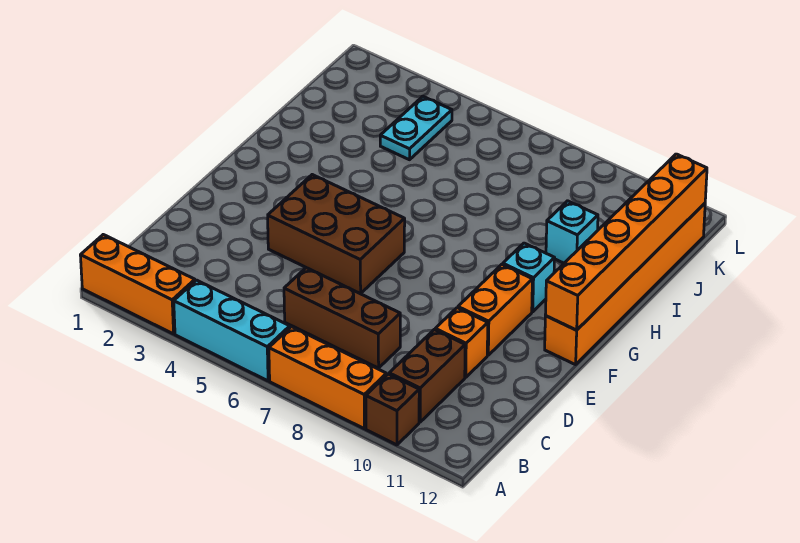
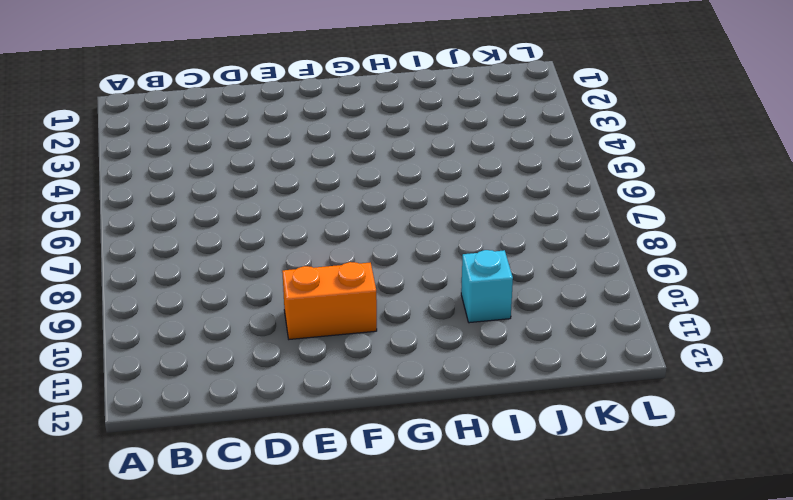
none -> orange brick A1:A3 level 1
none -> cyan brick A4:A6 level 1
none -> orange brick A7:A9 level 1

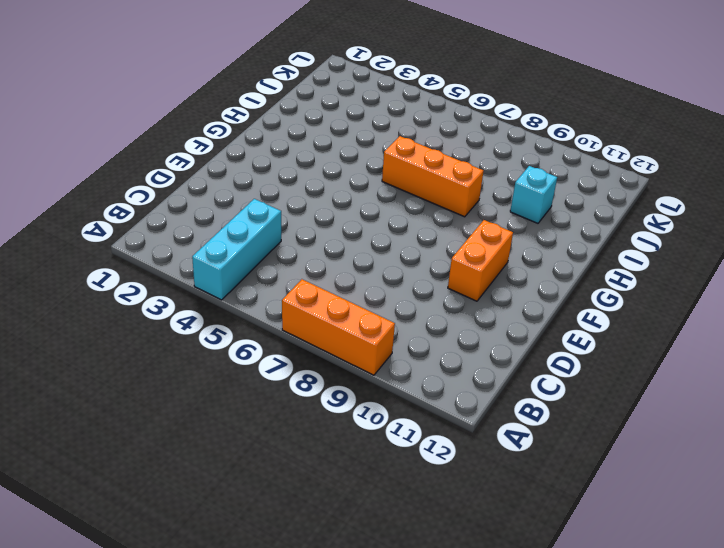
cyan brick A4:C4 level 1 -> cyan brick A4:A6 level 1
orange brick H6:H8 level 1 -> orange brick A1:A3 level 1
none -> brown brick A10 level 1
none -> brown brick B10:C10 level 1
none -> brown brick C6:C8 level 1

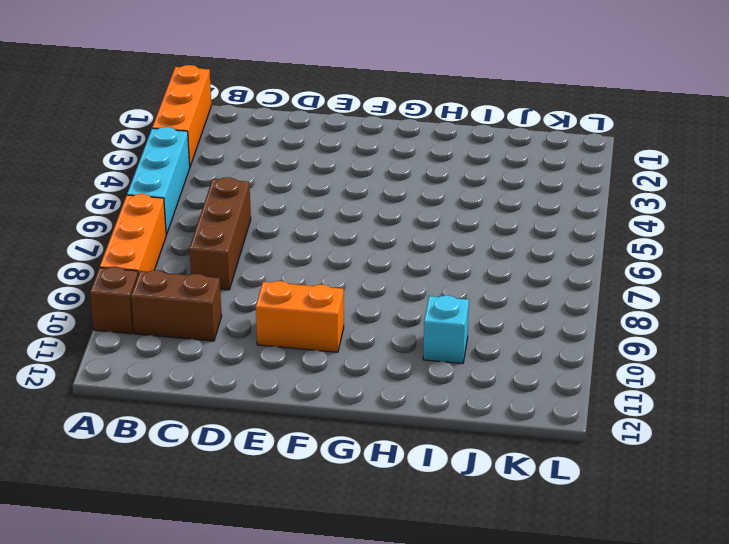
none -> orange brick D10 level 1
none -> brown brick E4:F6 level 1
none -> orange brick F12:K12 level 1

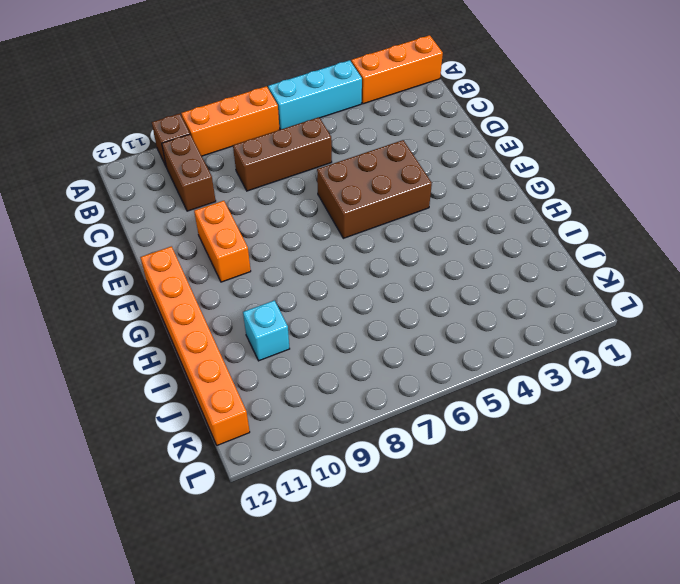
none -> orange brick D10 level 1
none -> cyan brick G10 level 1
none -> cyan plate J4:K4 level 1

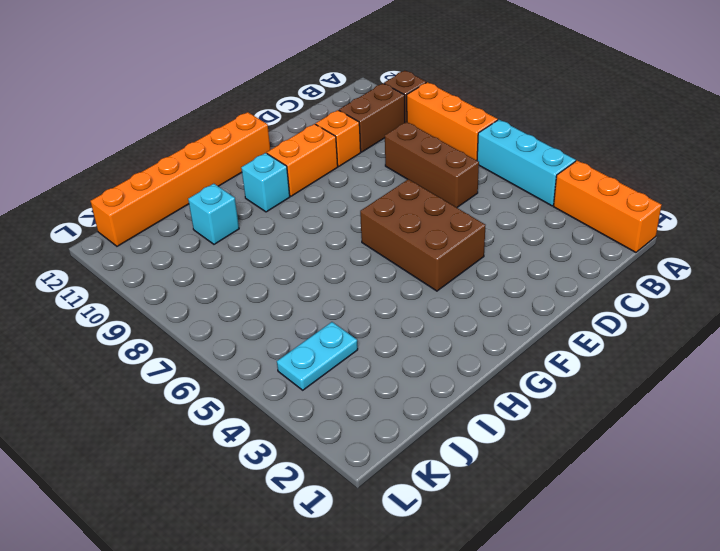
none -> orange brick F12:K12 level 2

